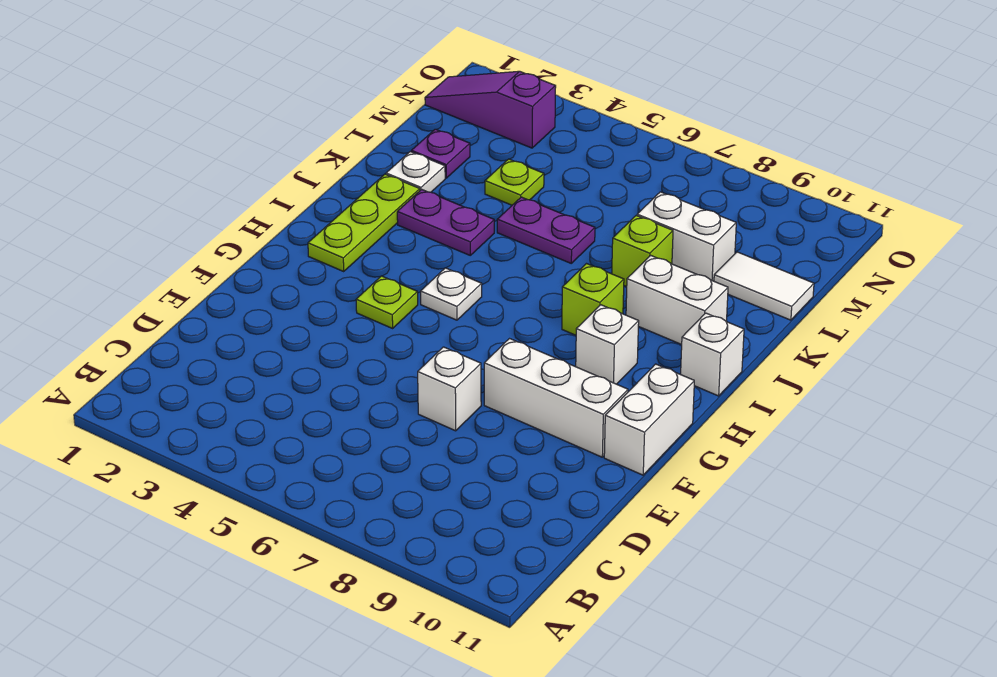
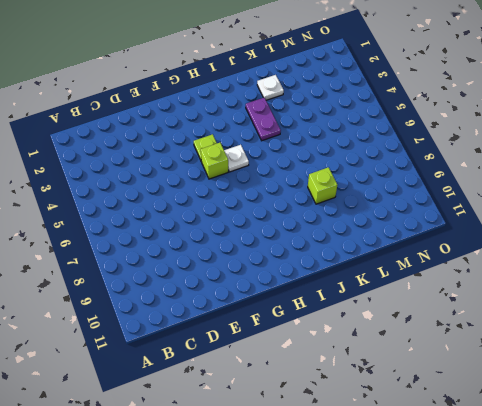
lime brick G5 level 1 -> lime brick I8 level 1
none -> white brick E7 level 1
none -> white brick F8:F10 level 1
none -> white brick F11:G11 level 1

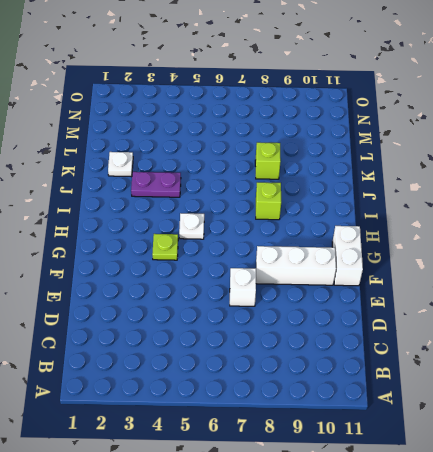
none -> lime plate H2:J2 level 1
none -> white brick H9 level 1
none -> white brick I11 level 1

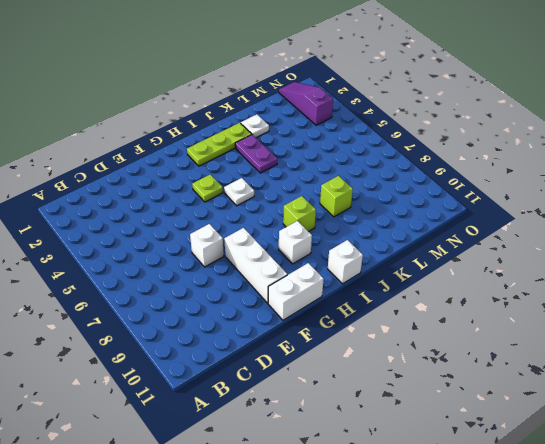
none -> white brick J9:J10 level 1
none -> purple plate K5:K6 level 1
none -> purple plate L2 level 1

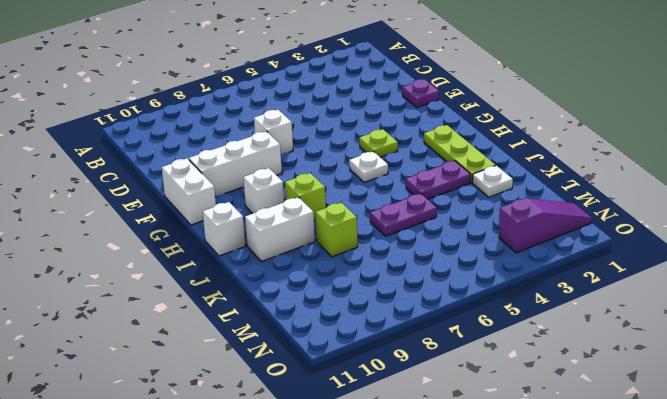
purple plate E1 level 1 -> purple plate L2 level 1
none -> lime plate L4 level 1
none -> white brick L8:L9 level 1
none -> white tile L10:L11 level 1

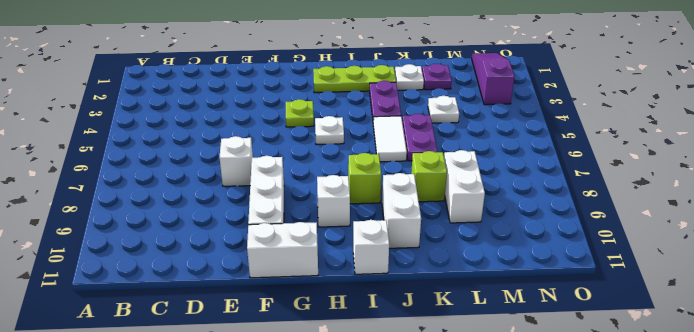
white tile J5:J6 level 1 -> white tile L10:L11 level 1
white plate L4 level 1 -> lime plate L4 level 1

